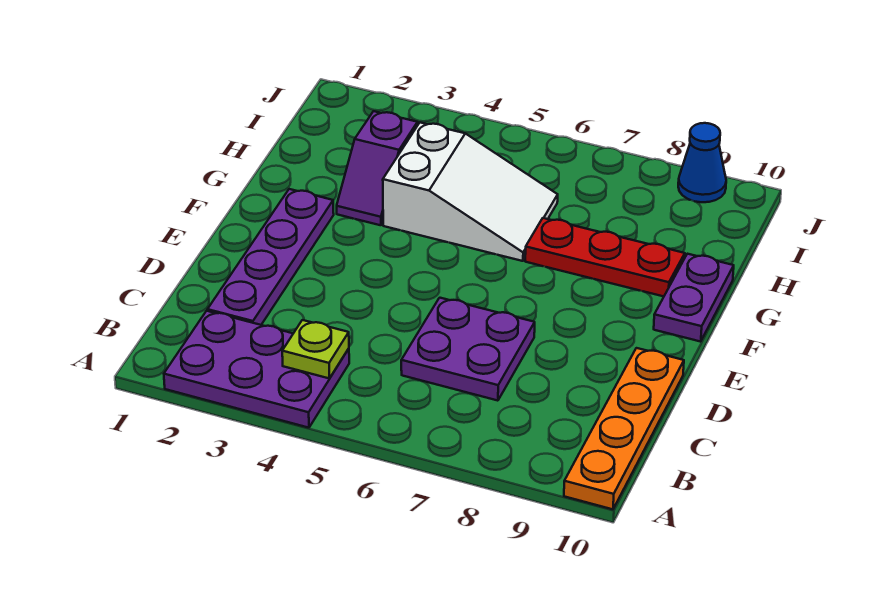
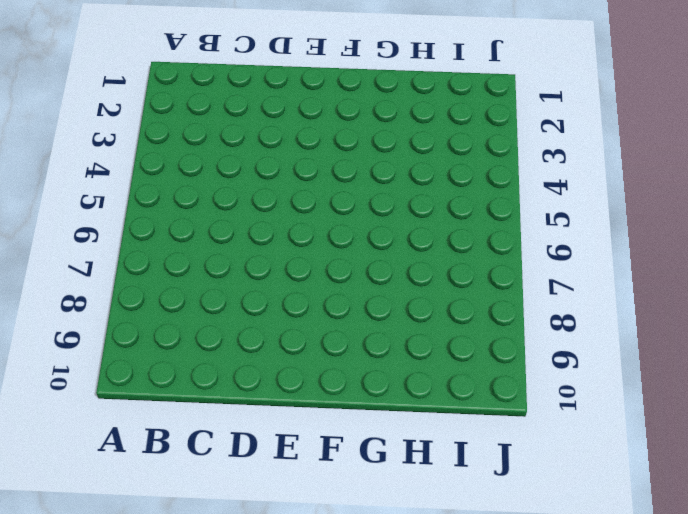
none -> purple plate A2:B4 level 1
none -> orange plate A10:D10 level 1

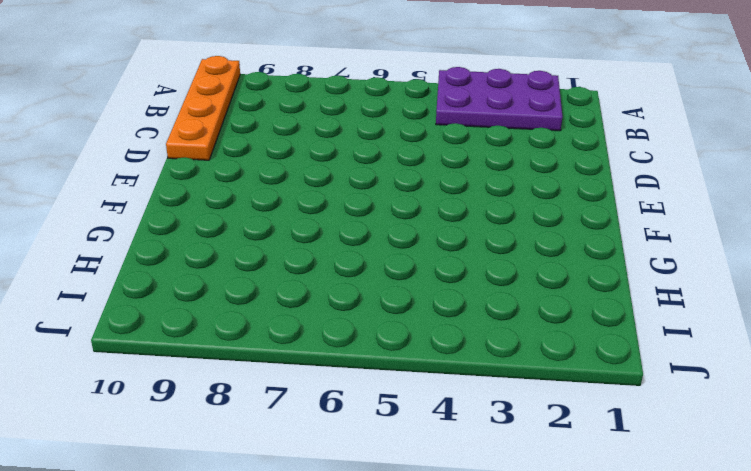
none -> purple plate C2:F2 level 1
none -> purple plate C6:D7 level 1

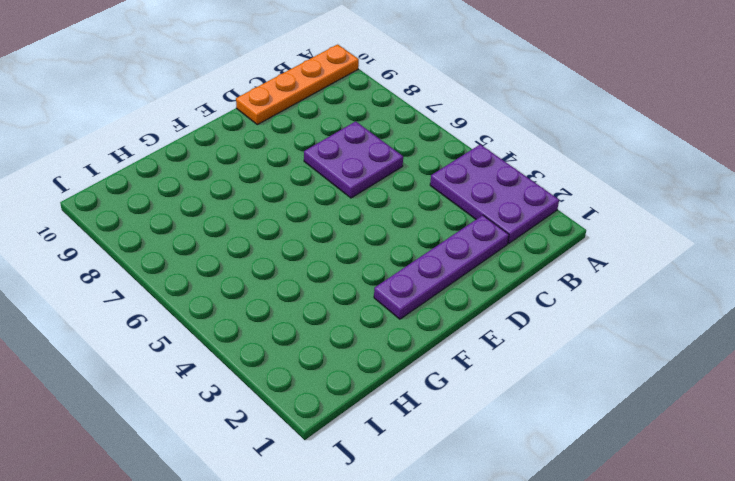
none -> purple plate F10:G10 level 1
none -> purple slope G3:H3 level 1 top H

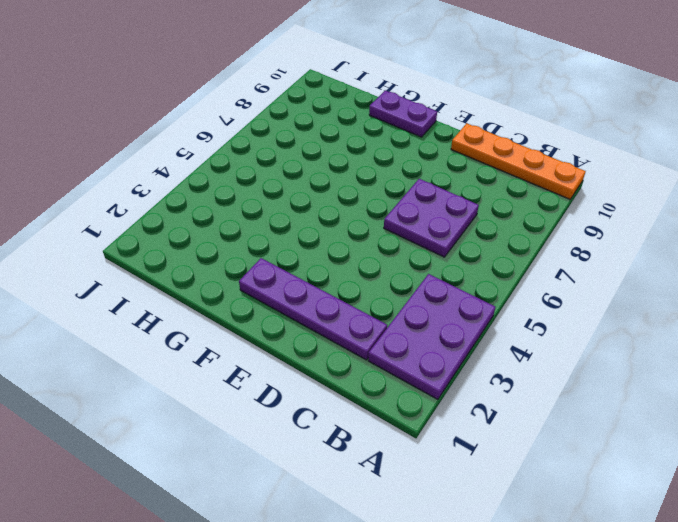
none -> purple slope G3:H3 level 1 top H
none -> white slope G4:H6 level 1 top 4

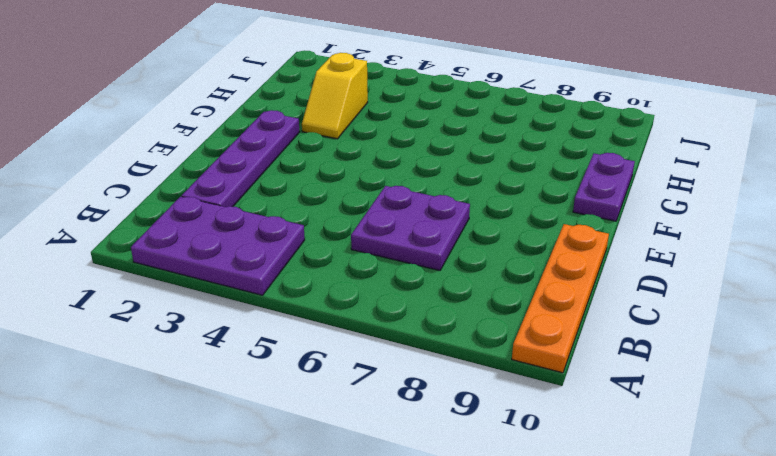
yellow slope G3:H3 level 1 top H -> purple slope G3:H3 level 1 top H
none -> white slope G4:H6 level 1 top 4
none -> red plate G7:G9 level 1

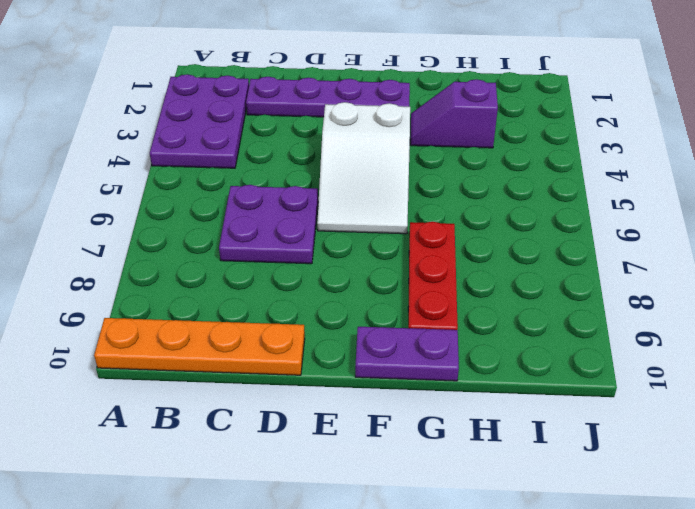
white slope E4:F6 level 1 top 4 -> white slope G4:H6 level 1 top 4
none -> blue cone J9 level 1
none -> lime plate B4 level 2

